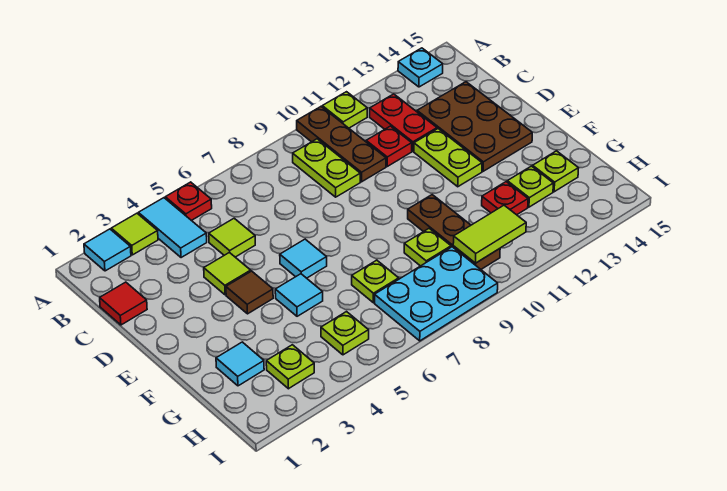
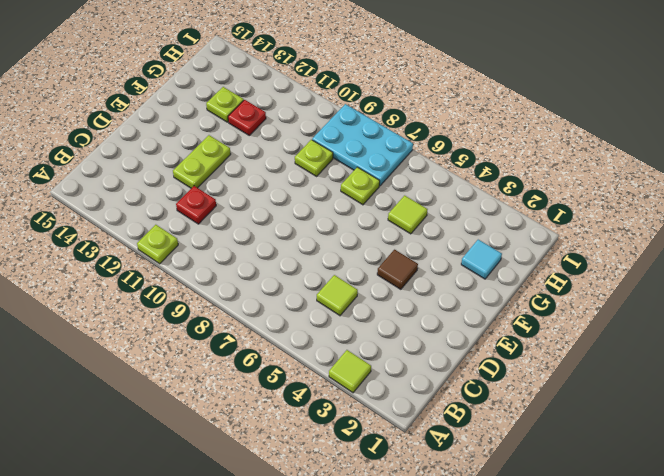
lime tile G5 level 1 -> lime tile D4 level 1
none -> cyan tile A2 level 1
none -> cyan tile A4:B4 level 1
none -> red plate A5 level 1

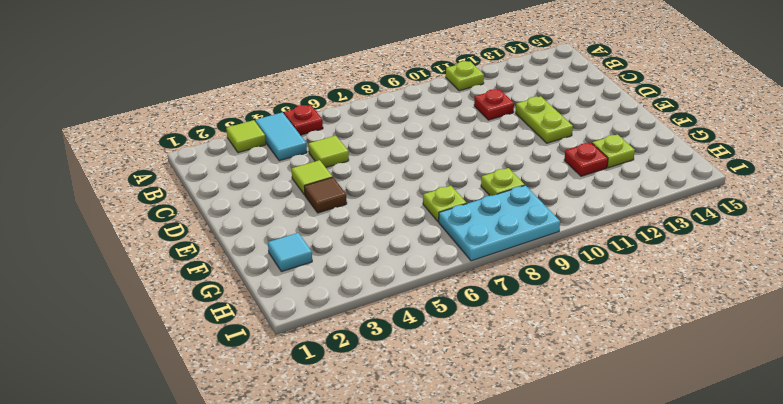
none -> cyan tile A2 level 1
none -> brown plate A10:C10 level 1
none -> cyan plate A14 level 1

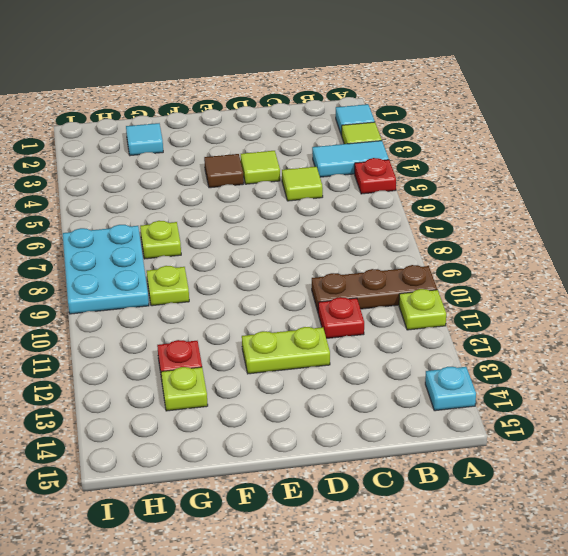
none -> lime plate B9:C9 level 1
none -> red plate B12:C12 level 1
none -> red tile C1 level 1

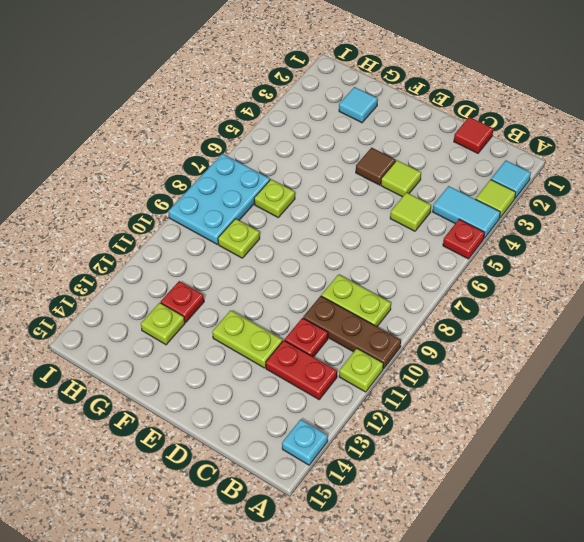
none -> brown plate C13:E14 level 1
none -> cyan tile E6 level 1
none -> cyan tile F5 level 1

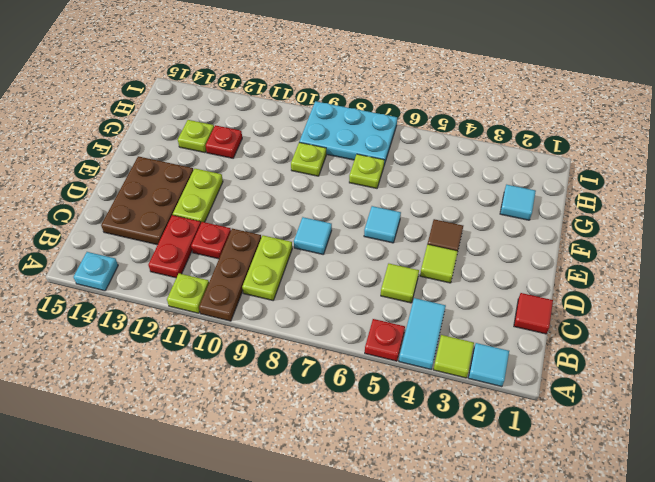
cyan tile D8 level 1 -> cyan tile F5 level 1
none -> brown plate F10:H10 level 1
none -> lime plate G14 level 1
none -> lime plate H3 level 1

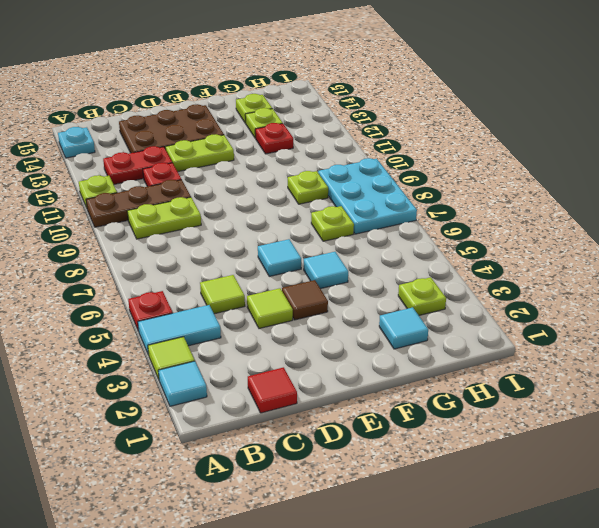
none -> brown plate F10:H10 level 1
none -> lime plate H5 level 1
none -> lime tile H10:H11 level 2

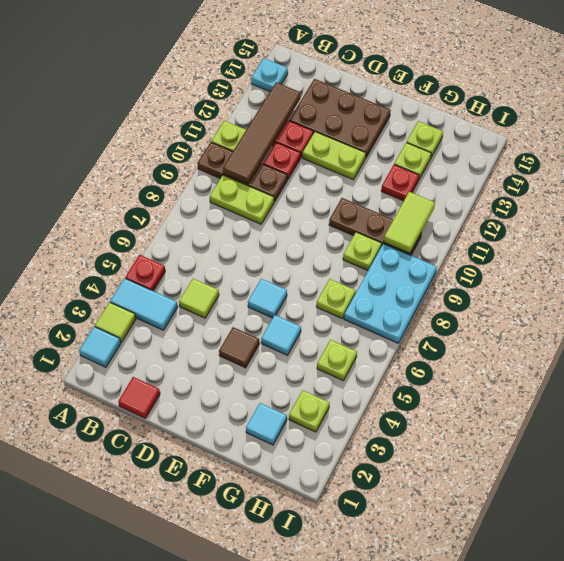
brown tile B10:B13 level 2 -> none
none -> lime tile D4 level 1

